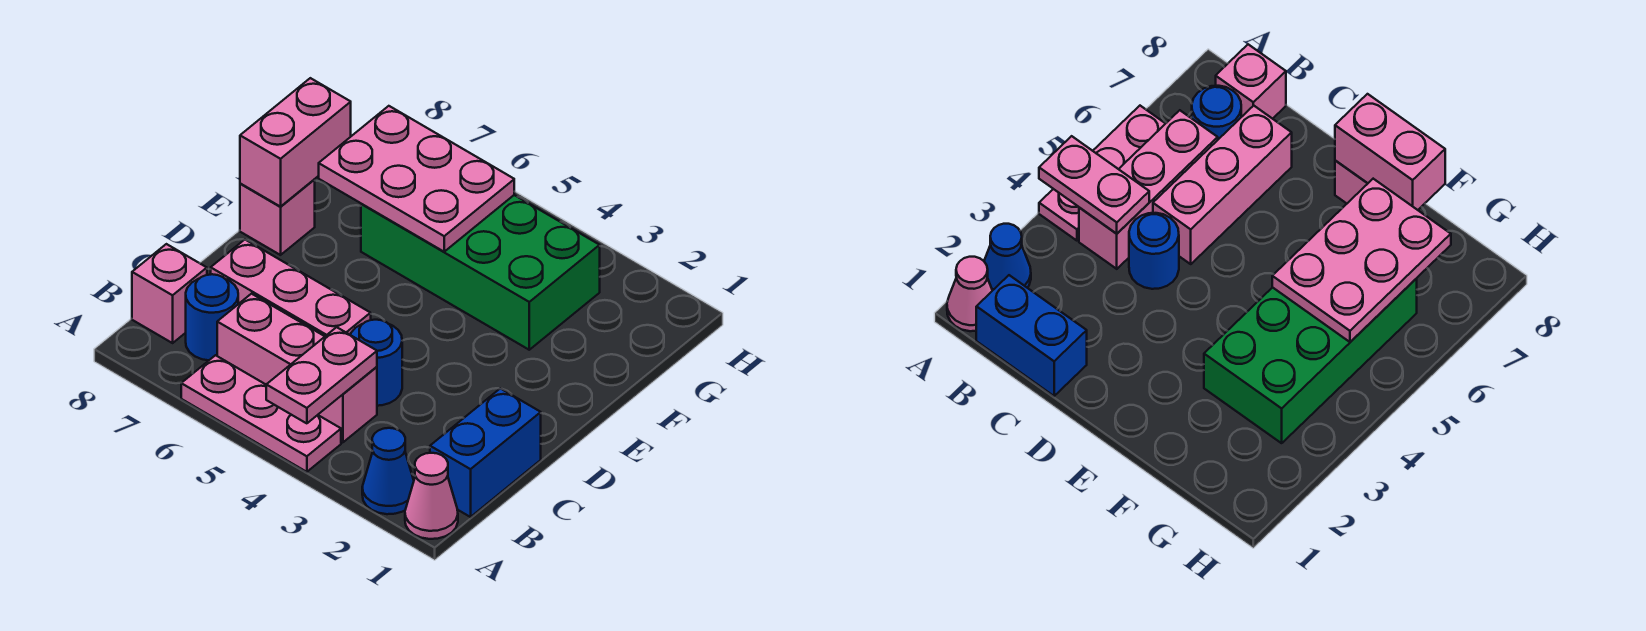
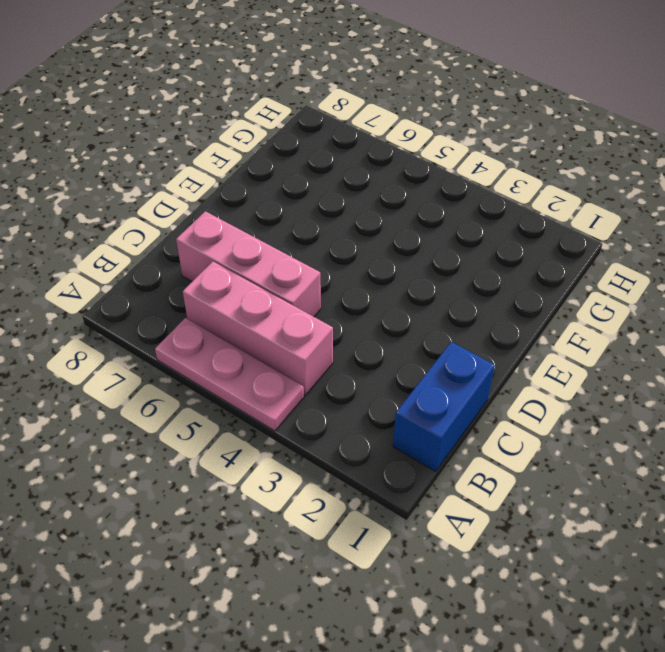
none -> pink cone A1 level 1
none -> blue cone A2 level 1
none -> blue round brick B7 level 1

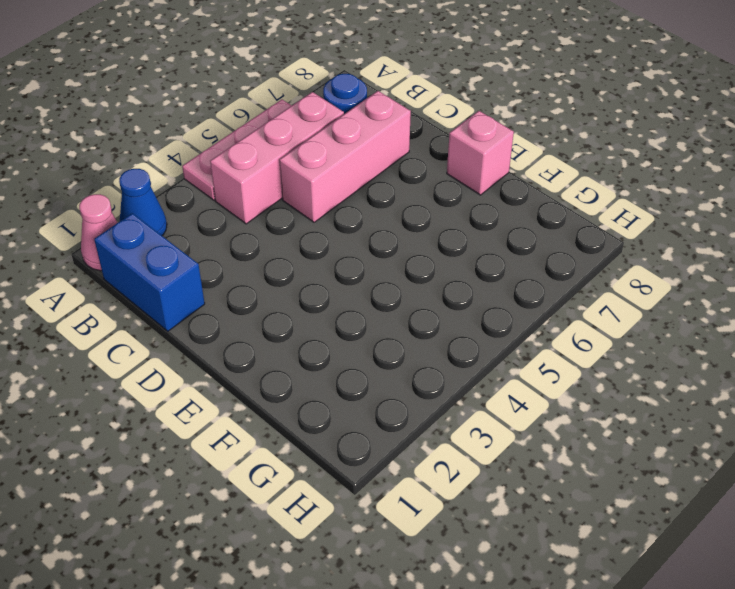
none -> pink brick B8 level 1
none -> blue round brick C4 level 1
none -> green brick F3:G6 level 1

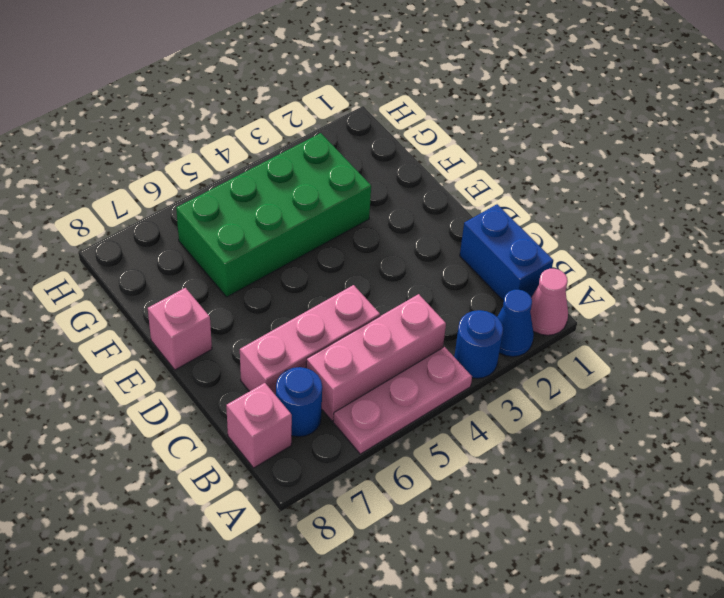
blue round brick A3 level 1 -> blue round brick C4 level 1
none -> pink plate A4:B4 level 2
none -> pink brick E8:F8 level 2
none -> pink plate F5:G7 level 2

